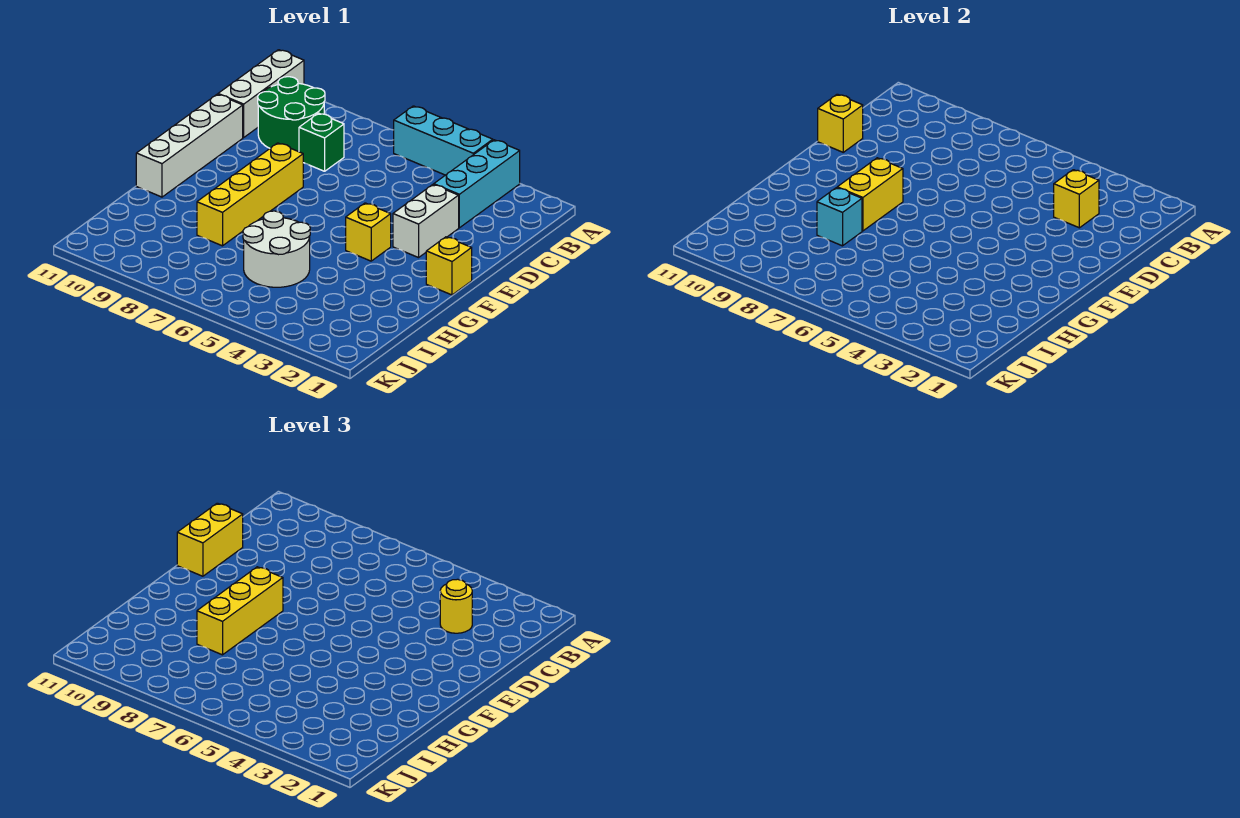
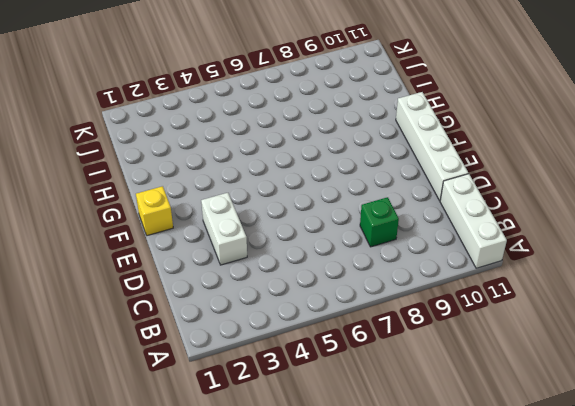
none -> cyan brick A3:C3 level 1
none -> cyan brick A4:A6 level 1
none -> green round brick B9:C10 level 1

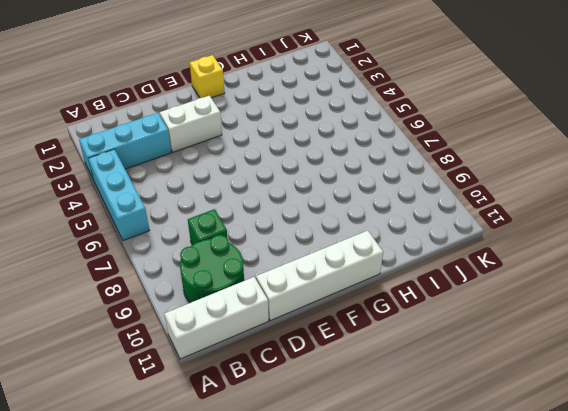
none -> yellow brick E8:H8 level 1
none -> yellow brick F4 level 1
none -> white round brick H5:I6 level 1

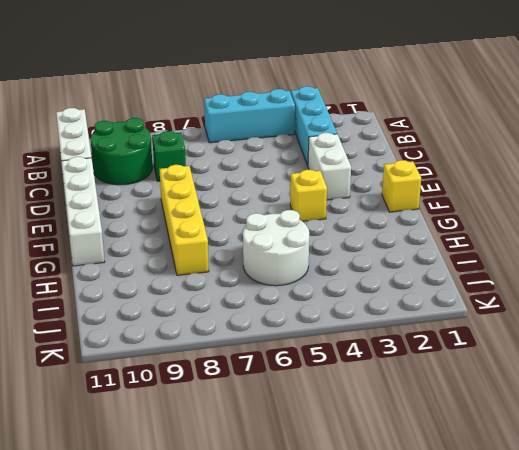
none -> yellow brick C3 level 2
none -> yellow brick D11 level 2
none -> yellow brick F8:G8 level 2

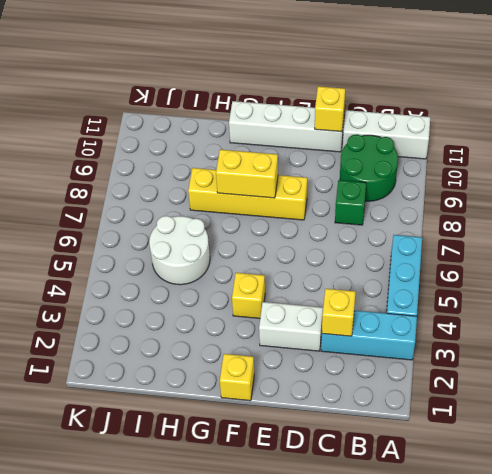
none -> cyan brick H8 level 2
none -> yellow round brick C3 level 3
none -> yellow brick D11:E11 level 3

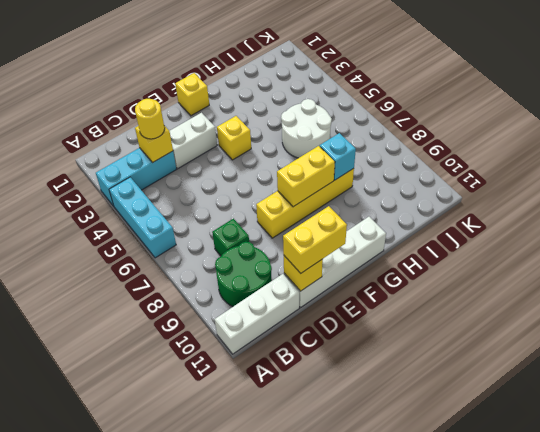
none -> yellow brick F8:H8 level 3

